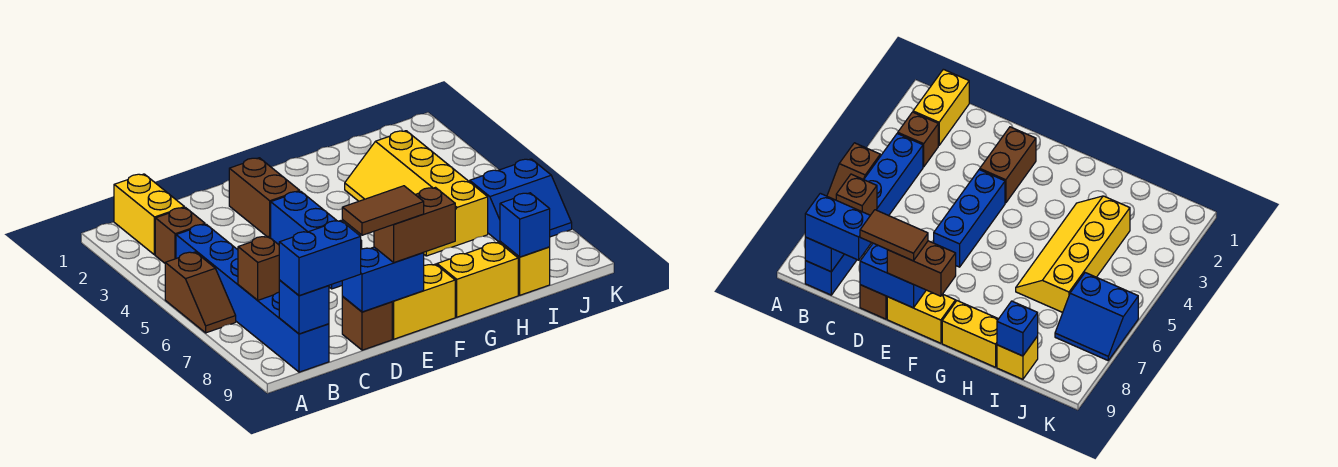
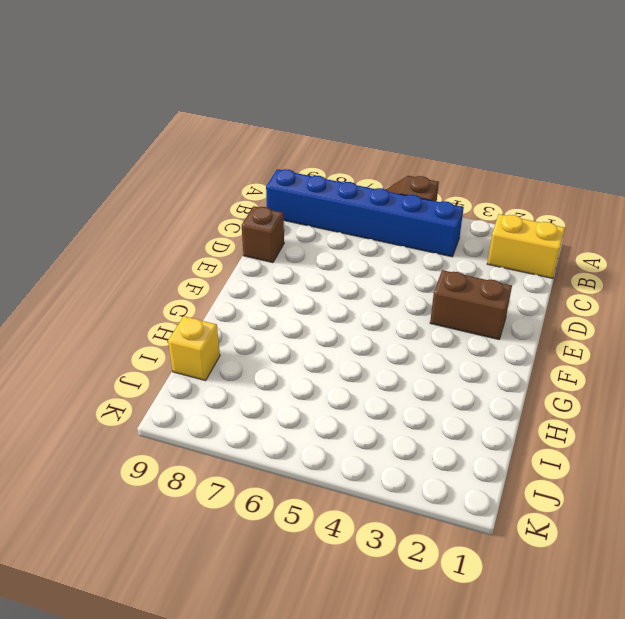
none -> brown brick B3 level 1
none -> blue brick E4:E6 level 1
none -> yellow brick E9:F9 level 1

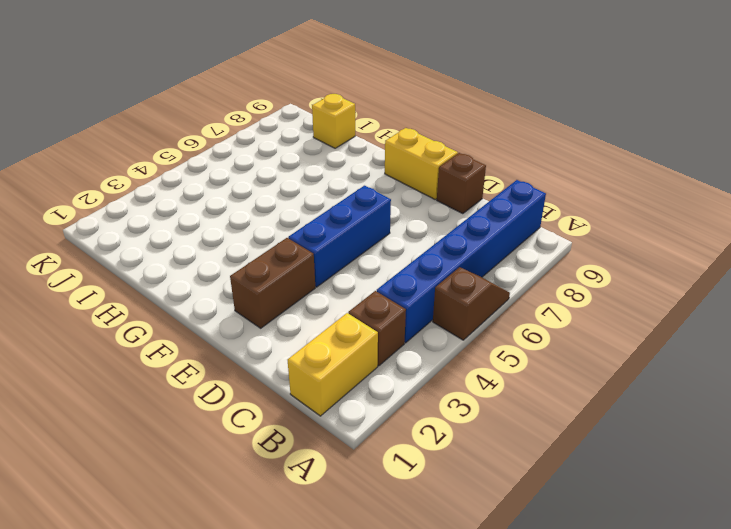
none -> yellow brick G9:H9 level 1
none -> yellow slope H3:I6 level 1 top I
none -> blue slope J6:K7 level 1 top 6

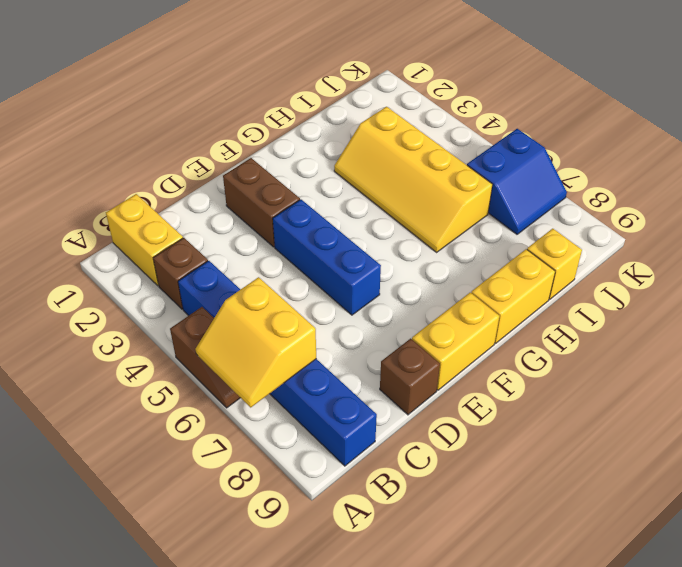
yellow slope A6:B7 level 2 top B -> brown brick B7 level 2
none -> blue brick B9 level 2
none -> blue brick D9:E9 level 2
none -> blue brick I9 level 2

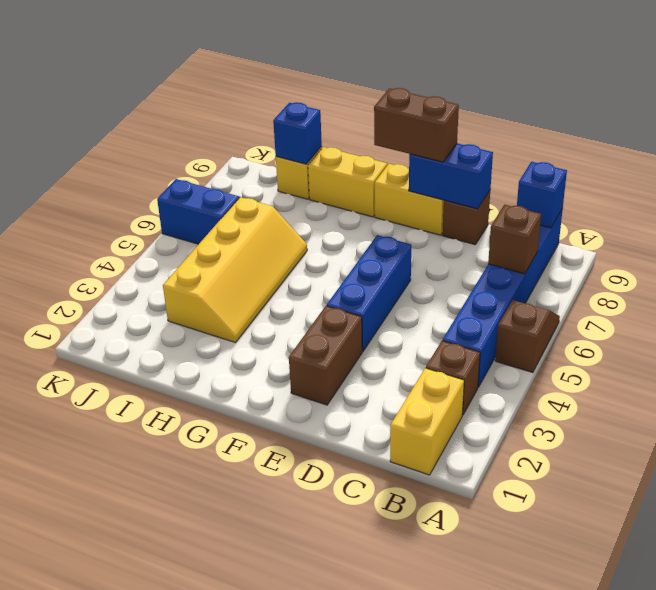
none -> blue brick B9:C9 level 3
none -> brown tile D9:E9 level 4

